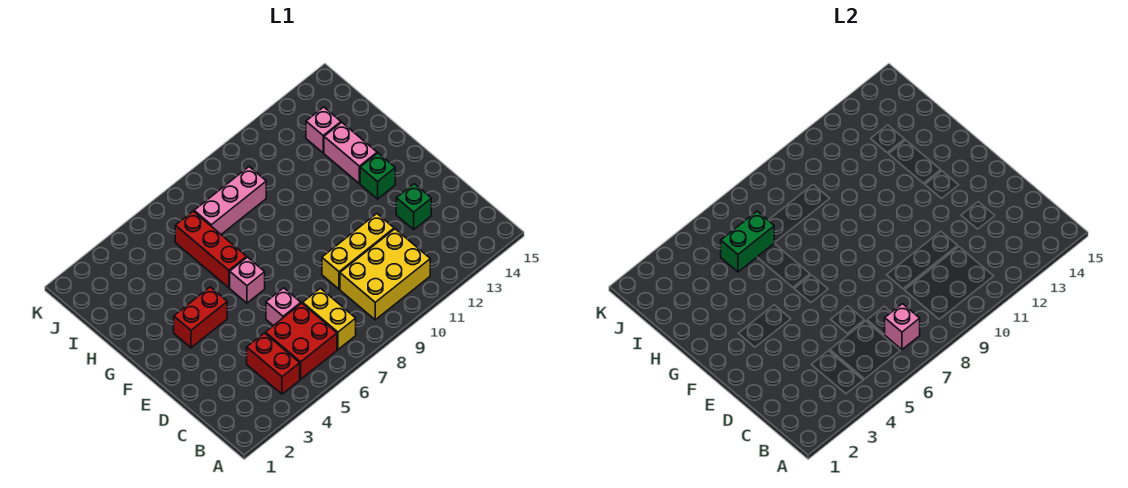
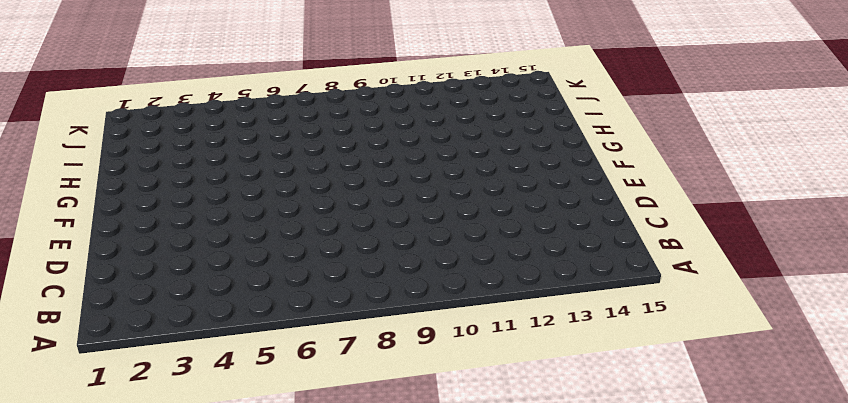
none -> red brick B4:C4 level 1
none -> red brick B5:C6 level 1
none -> yellow brick B7:C7 level 1

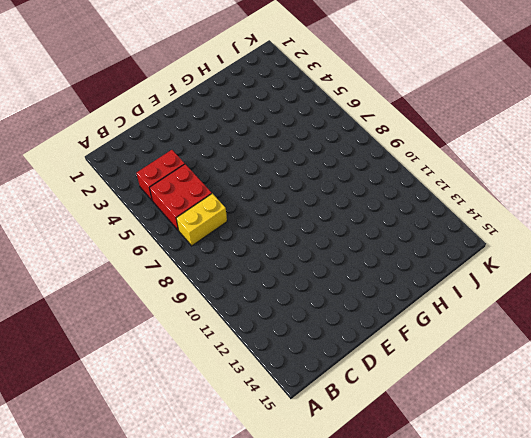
none -> yellow brick B9:C11 level 1
none -> pink brick D6 level 1
none -> yellow brick D9:D11 level 1

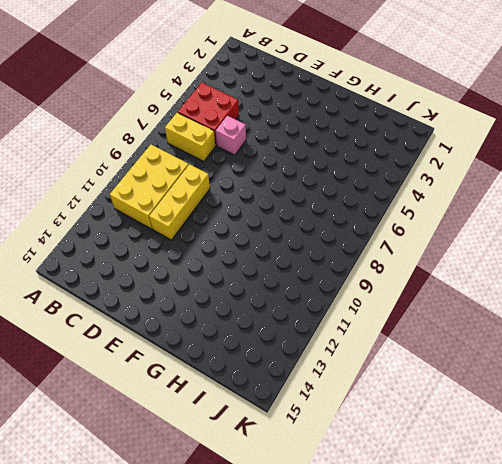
none -> red brick B4:C4 level 1
none -> green brick D13 level 1
none -> red brick F3:F4 level 1

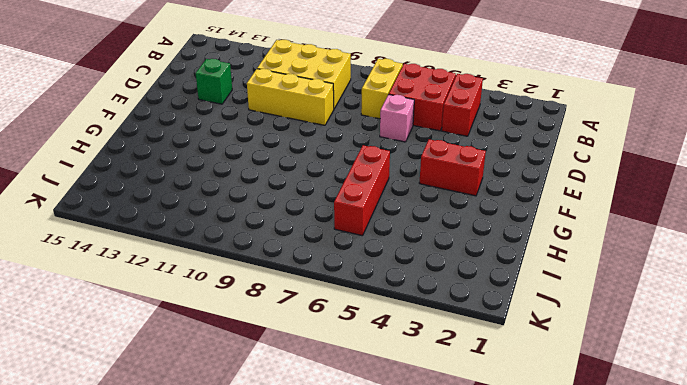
none -> pink brick F6 level 1
none -> green brick F13 level 1
none -> pink brick G13:H13 level 1

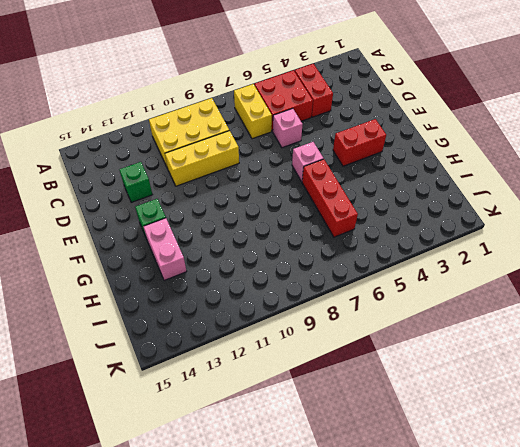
none -> pink brick I7:I9 level 1
none -> pink brick I13 level 1
none -> pink brick B7 level 2

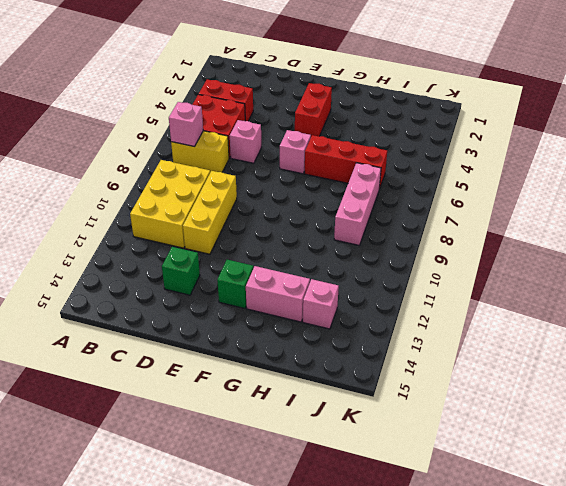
none -> green brick I5:I6 level 2

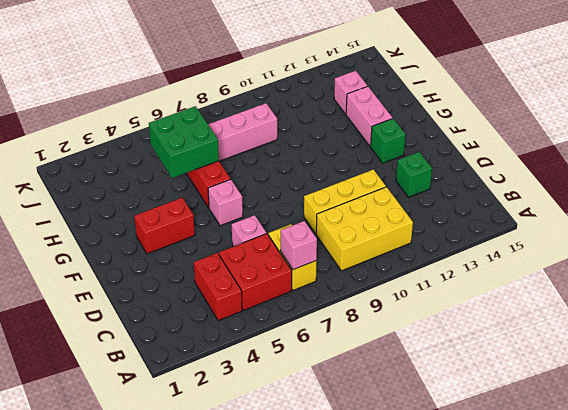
green brick H5:I6 level 2 -> green brick I5:I6 level 2

